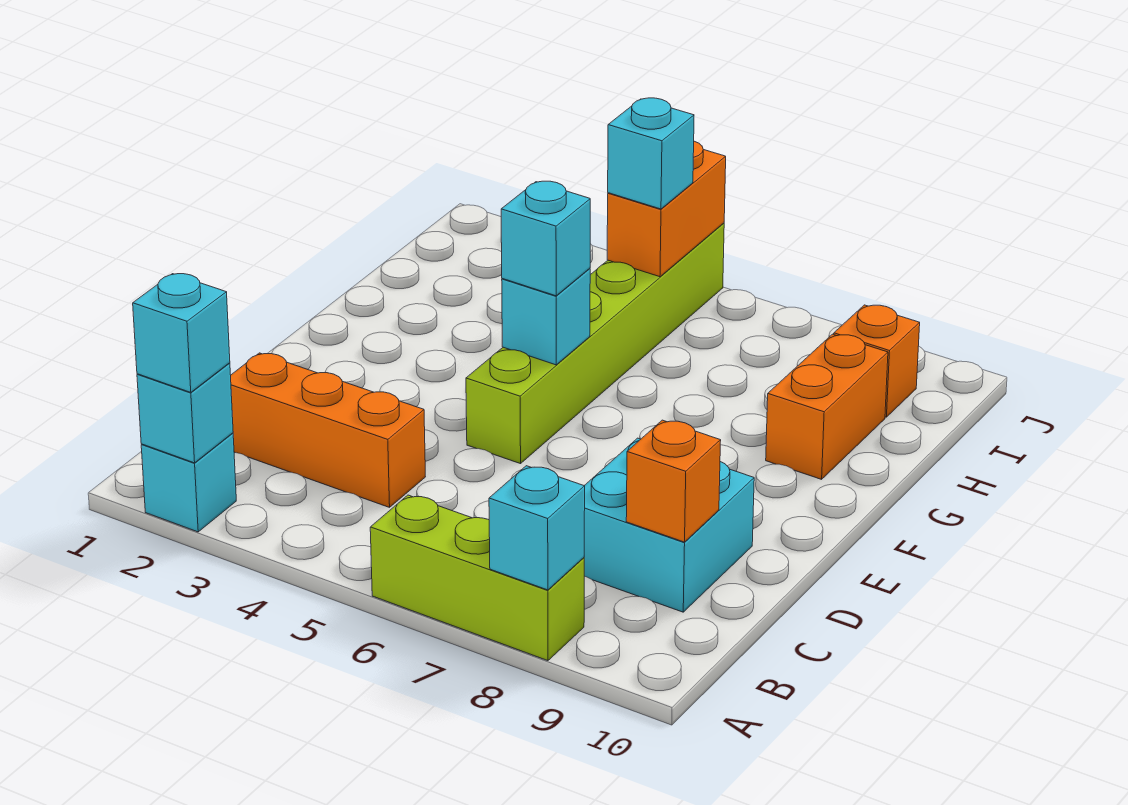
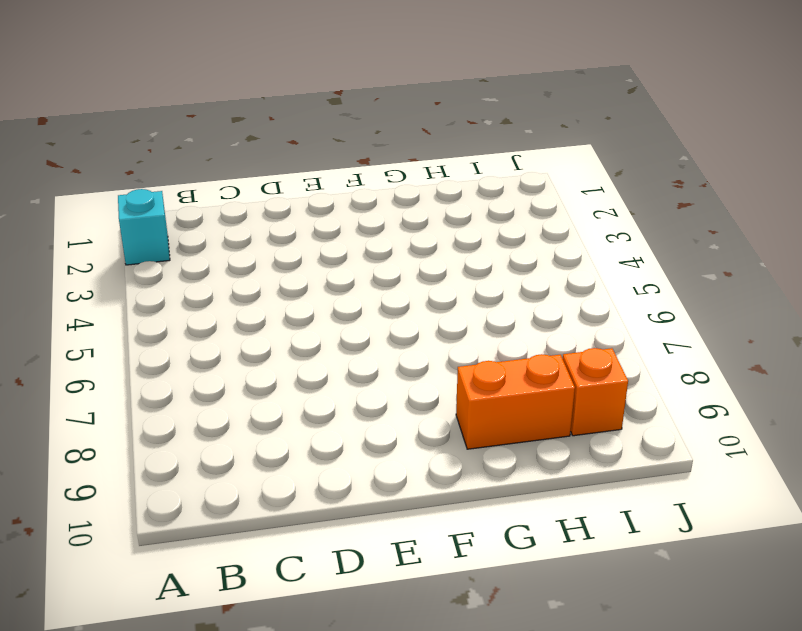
none -> lime brick A6:A8 level 1
none -> orange brick C2:C4 level 1
none -> cyan brick C8:D9 level 1

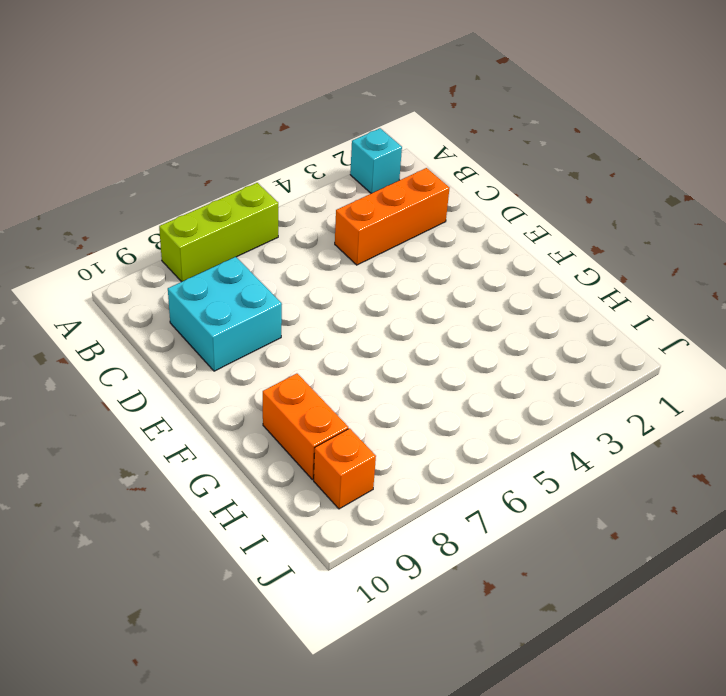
none -> lime brick E5:J5 level 1
none -> cyan brick A2 level 2
none -> cyan brick A8 level 2

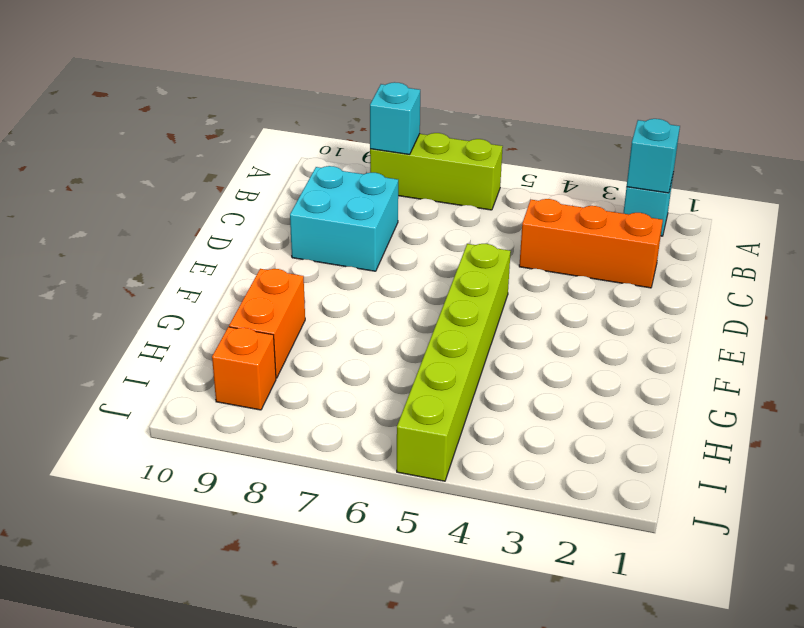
none -> orange brick C9 level 2
none -> cyan brick F5 level 2
none -> orange brick I5:J5 level 2

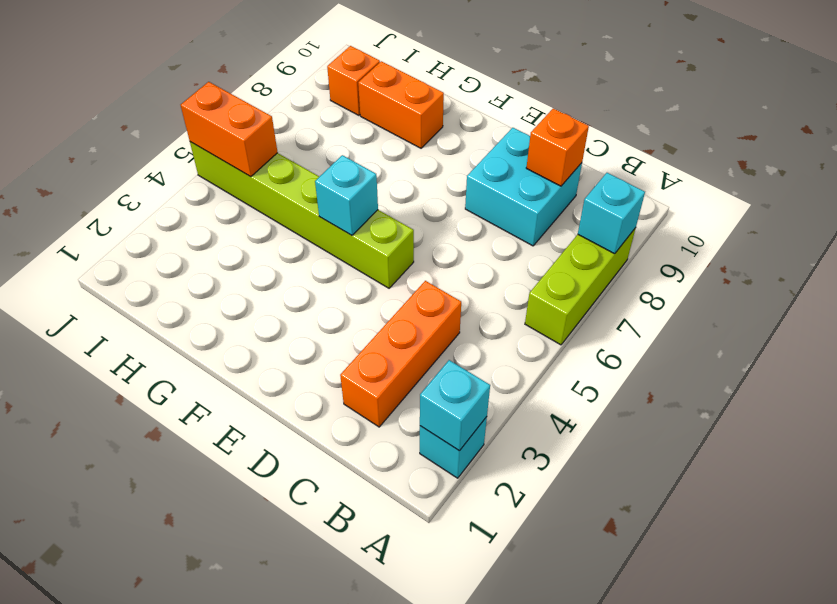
none -> cyan brick A2 level 3
none -> cyan brick F5 level 3
none -> cyan brick I5 level 3

